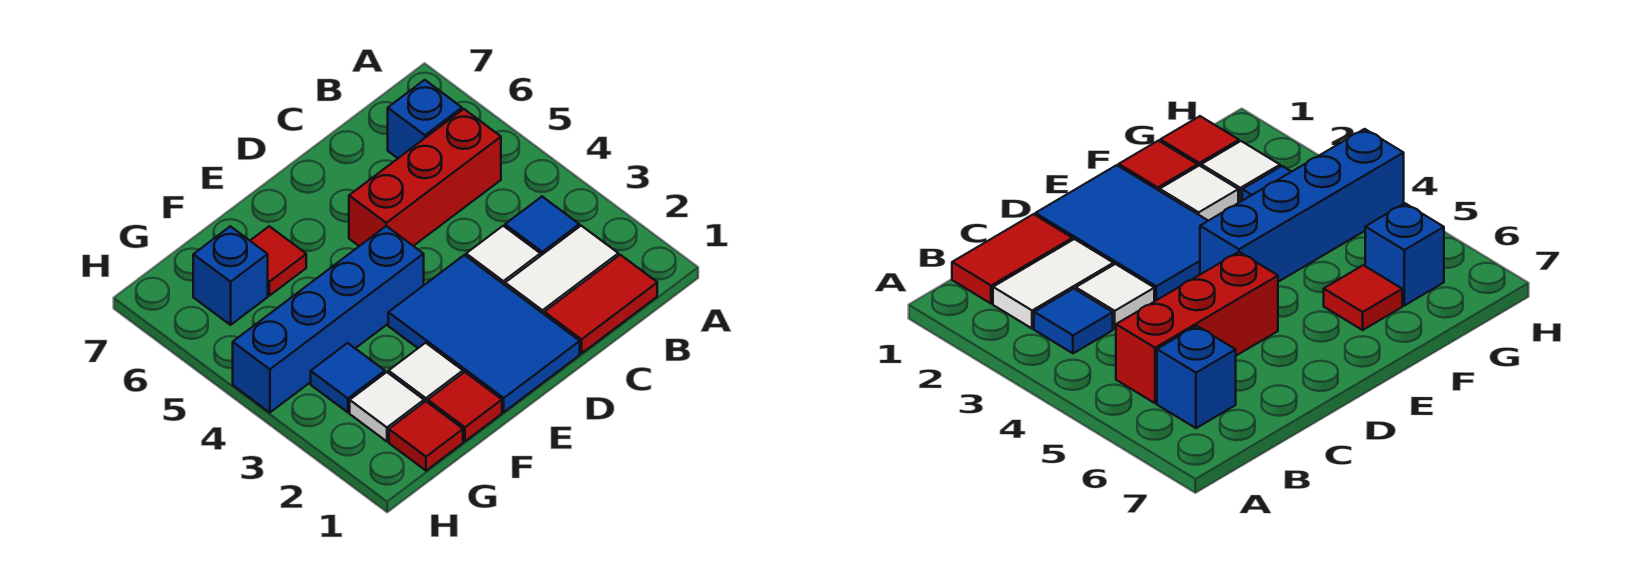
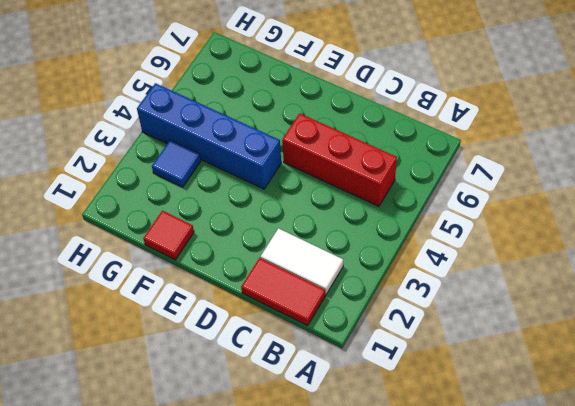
none -> blue tile B3 level 1
none -> blue brick B6 level 1
none -> white tile C3 level 1

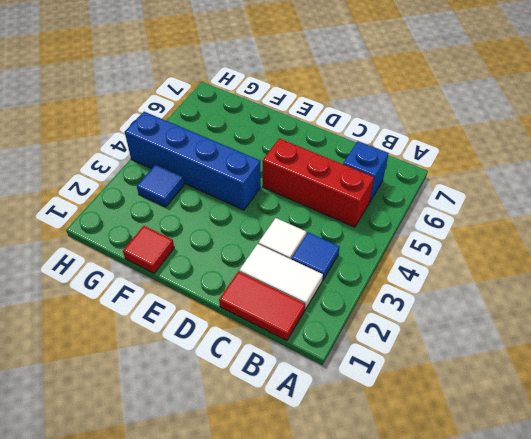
none -> blue tile D1:E3 level 1
none -> white tile F2 level 1
none -> red tile F6 level 1

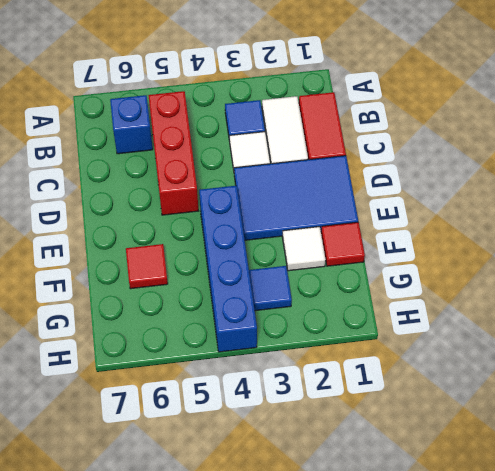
none -> red tile G1 level 1
none -> white tile G2 level 1
none -> blue brick G6 level 1

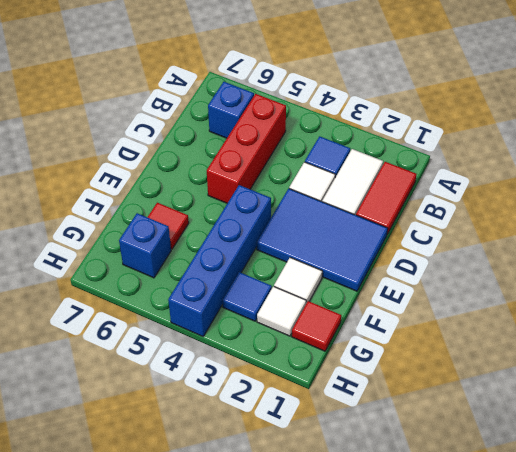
none -> red tile F1 level 1

